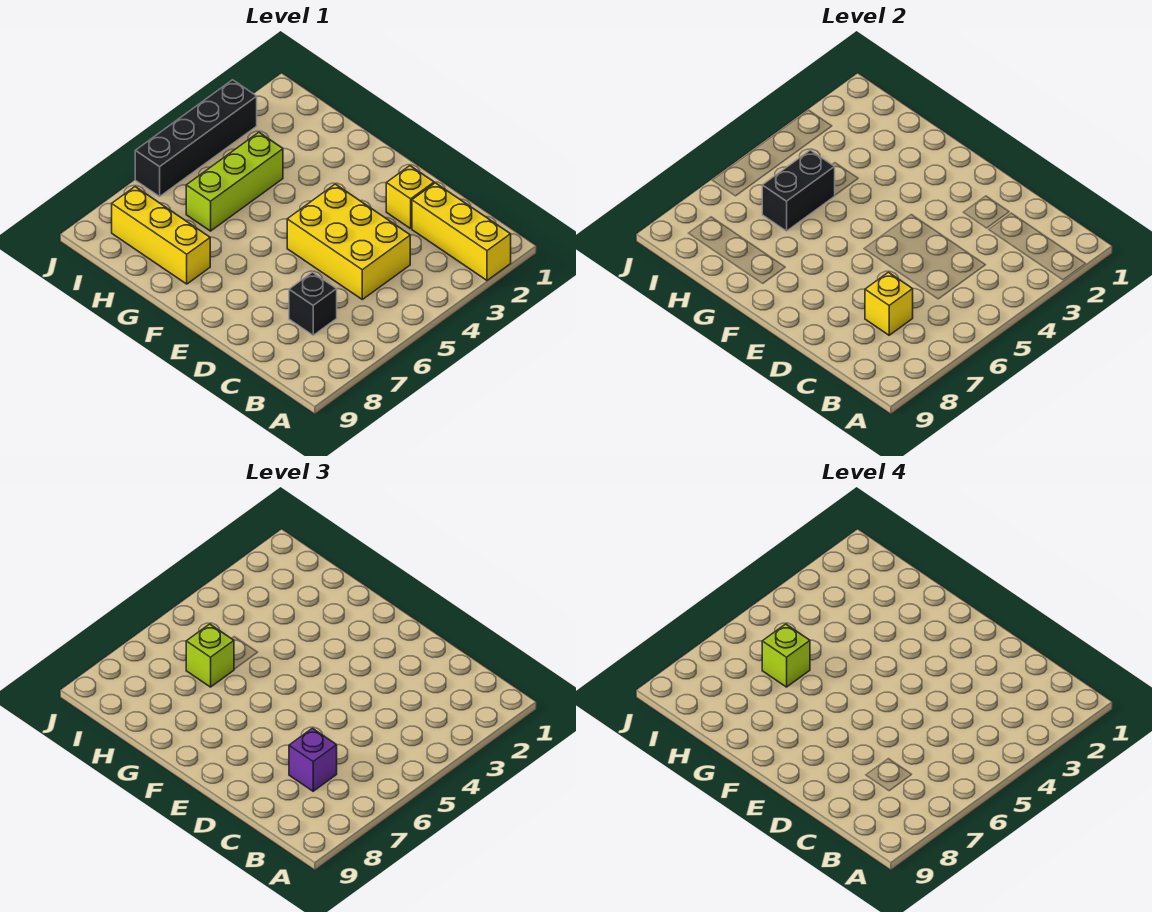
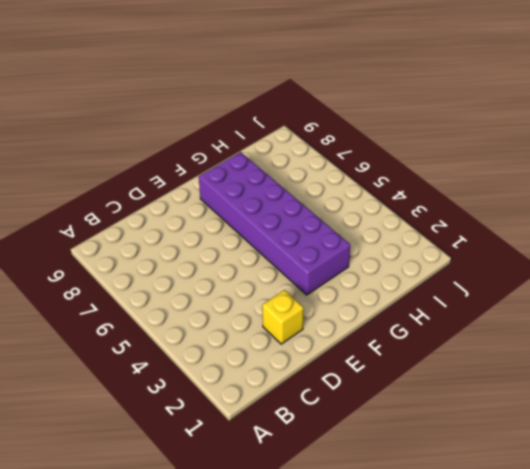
purple brick F3:G8 level 1 -> yellow brick G8:I8 level 1
none -> yellow brick A2:C2 level 1
none -> yellow brick C4:E5 level 1
none -> black brick C7 level 1

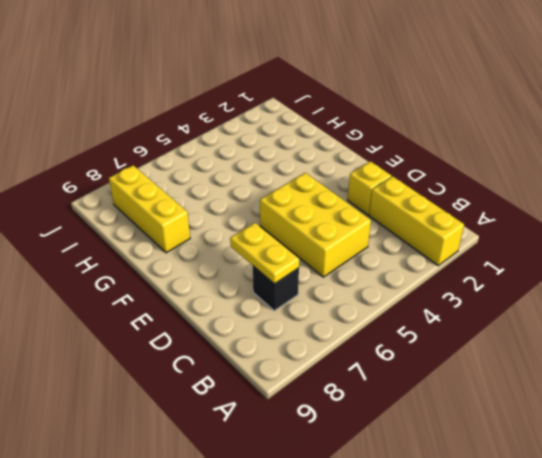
yellow plate C7:D7 level 2 -> yellow brick C7 level 2
none -> lime brick H4:H6 level 1
none -> black brick J3:J6 level 1
none -> black brick H5:H6 level 2

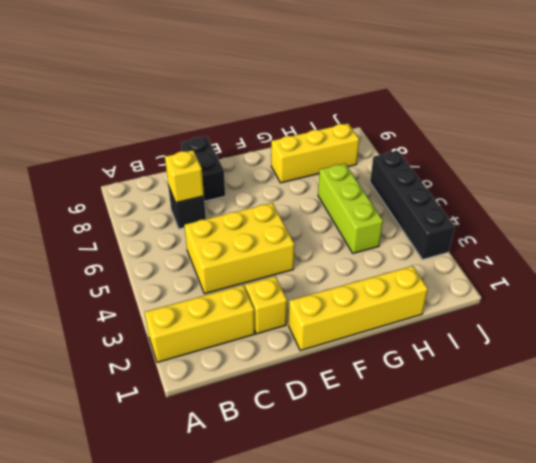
black brick D8:D9 level 1 -> black brick H5:H6 level 2
yellow brick E1:H1 level 1 -> none
none -> purple brick C7 level 3
none -> lime brick H6 level 3
none -> lime brick H6 level 4

